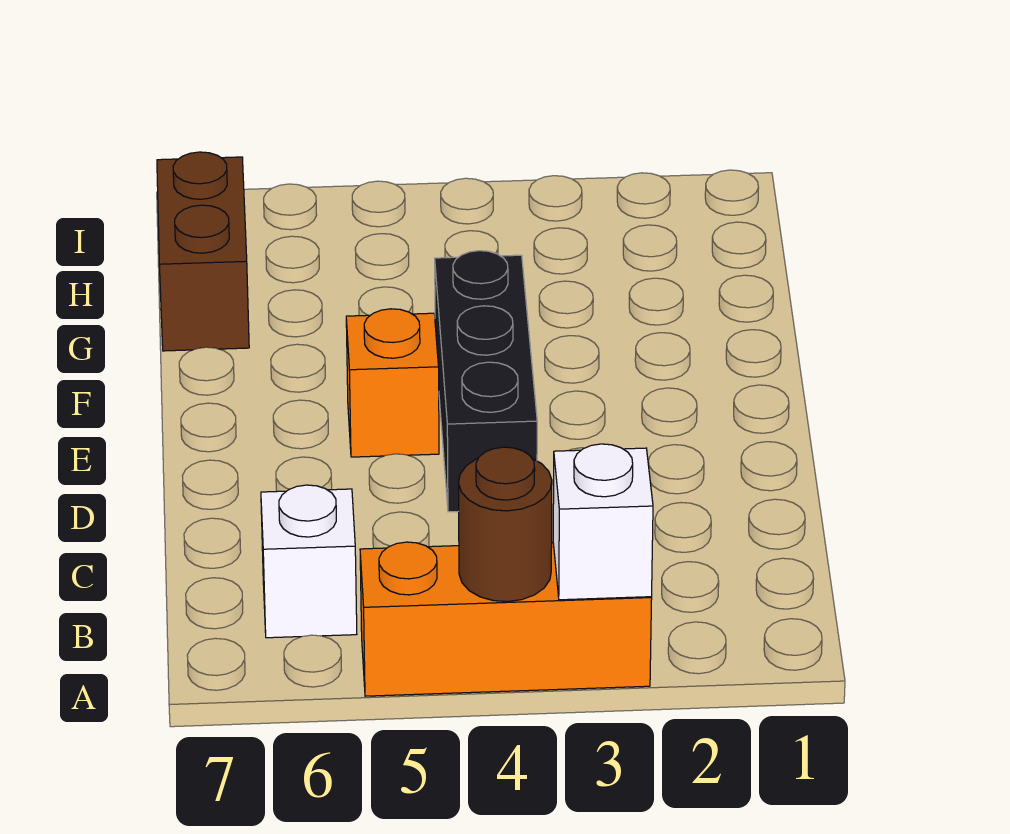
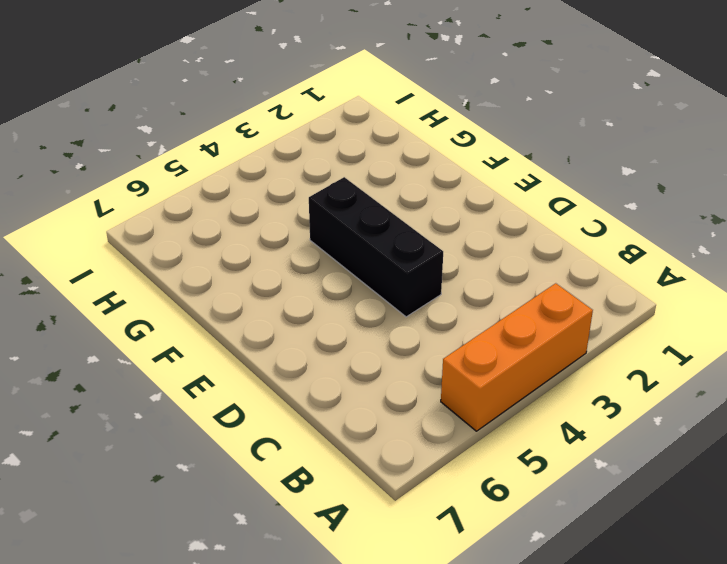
none -> white brick B6 level 1
none -> orange brick E5 level 1

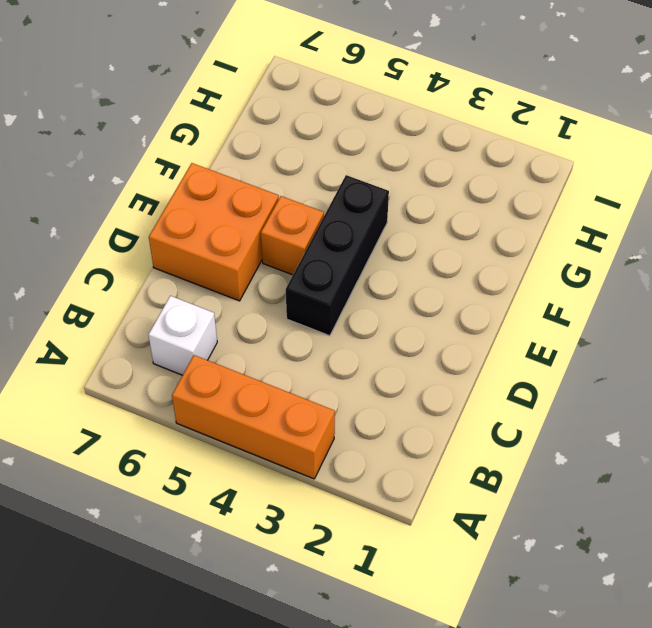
orange brick D6:E7 level 1 -> none
none -> brown brick G7:H7 level 1
none -> white brick A3 level 2

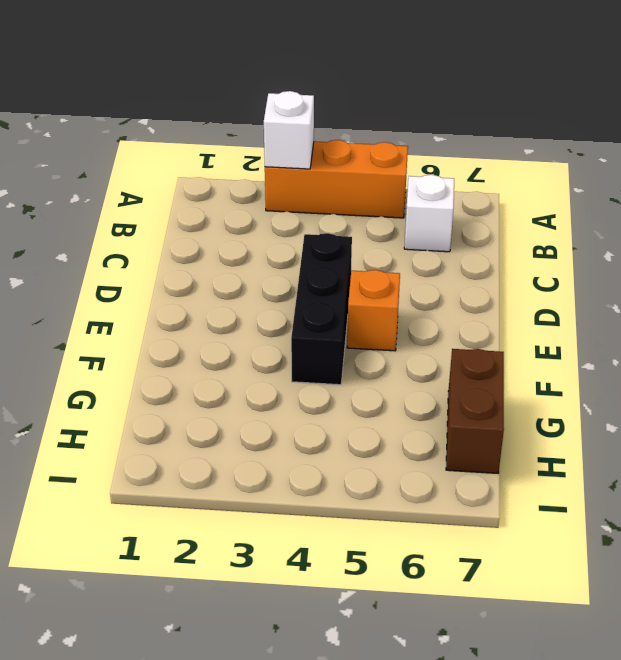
none -> brown round brick A4 level 2

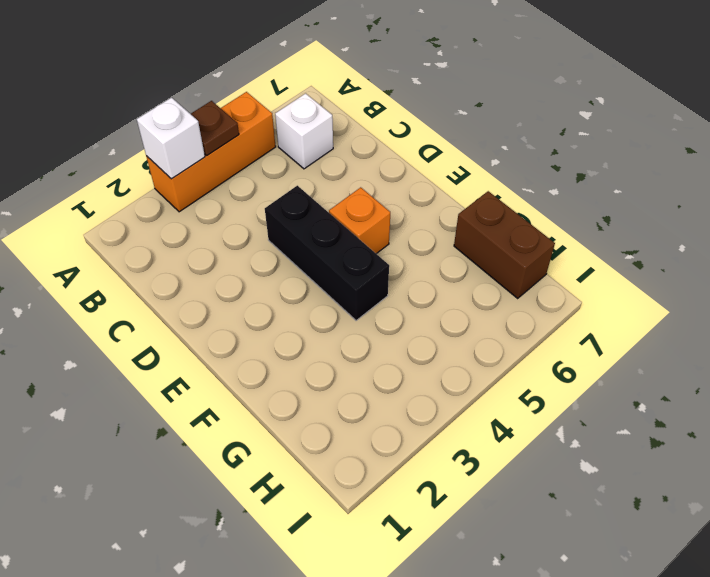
brown plate A4 level 2 -> brown round brick A4 level 2

